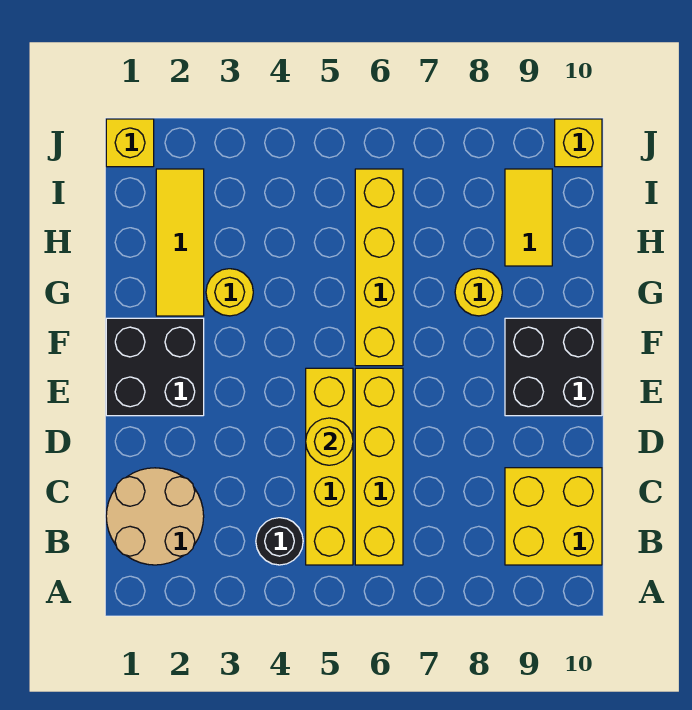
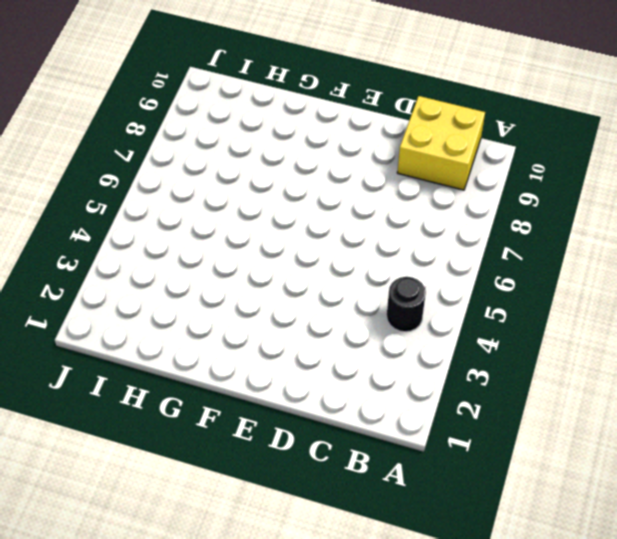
none -> tan round brick B1:C2 level 1
none -> yellow brick B5:E5 level 1
none -> yellow brick B6:E6 level 1

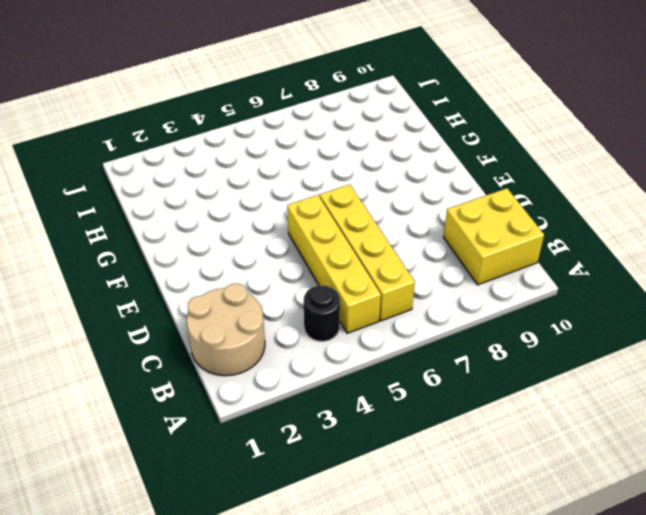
none -> black brick E1:F2 level 1
none -> black brick E9:F10 level 1
none -> yellow brick F6:I6 level 1

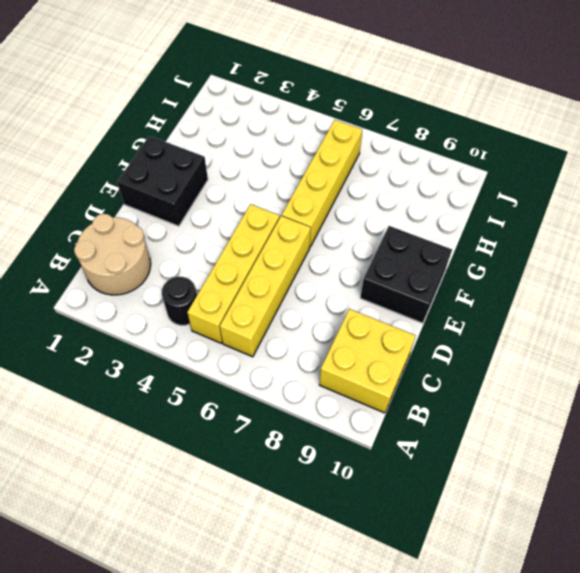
none -> yellow tile G2:I2 level 1
none -> yellow round brick G3 level 1
none -> yellow round brick G8 level 1

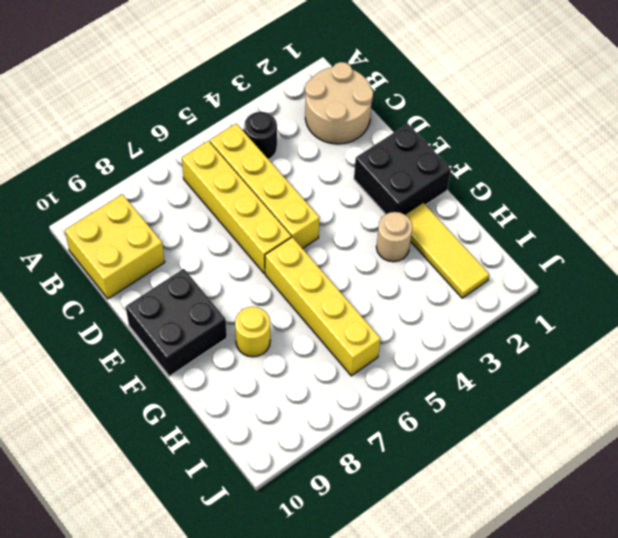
tan round brick G3 level 1 -> yellow round brick G3 level 1
none -> yellow tile H9:I9 level 1
none -> yellow brick J1 level 1
none -> yellow brick J10 level 1

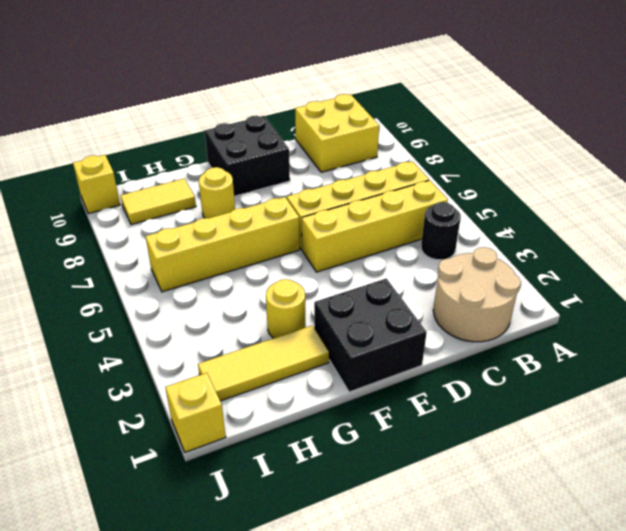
none -> yellow round brick D5 level 2

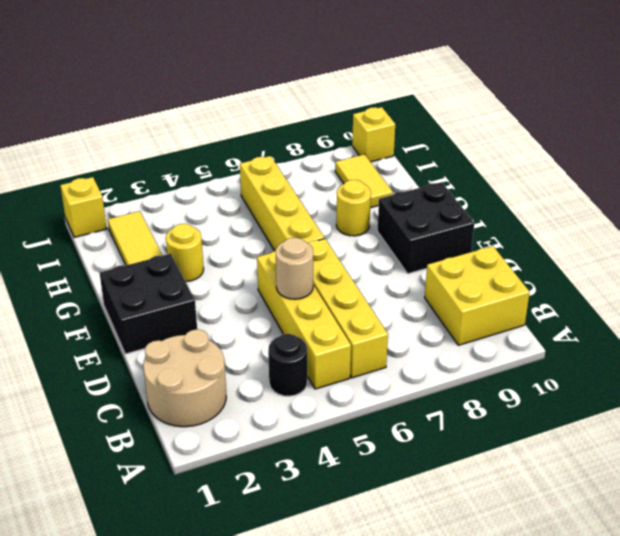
tan round brick D5 level 2 -> yellow round brick D5 level 2

